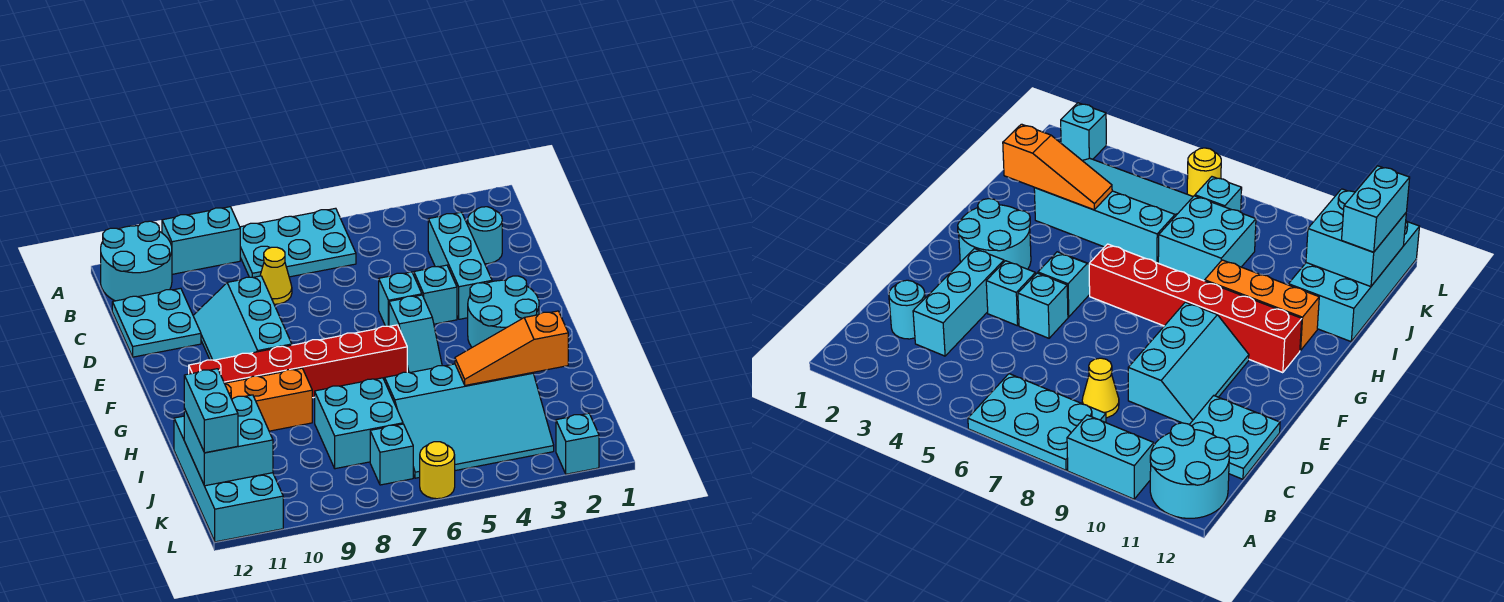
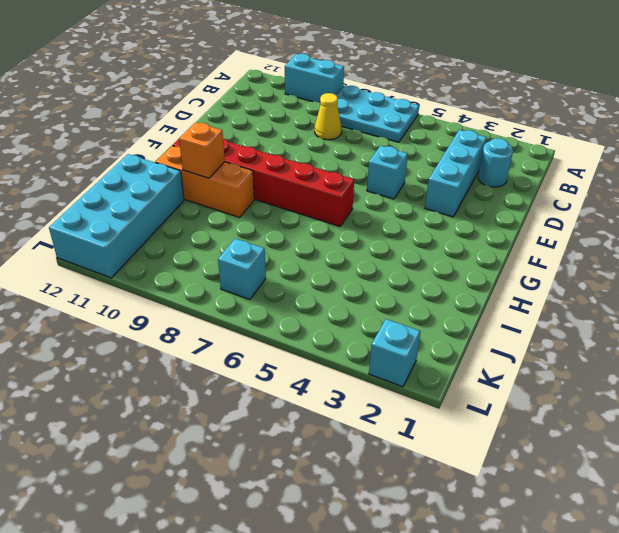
orange brick H10 level 2 -> none
none -> cyan round brick A11:B12 level 1
none -> cyan plate C11:D12 level 1
none -> cyan slope D9:F10 level 1 top 9

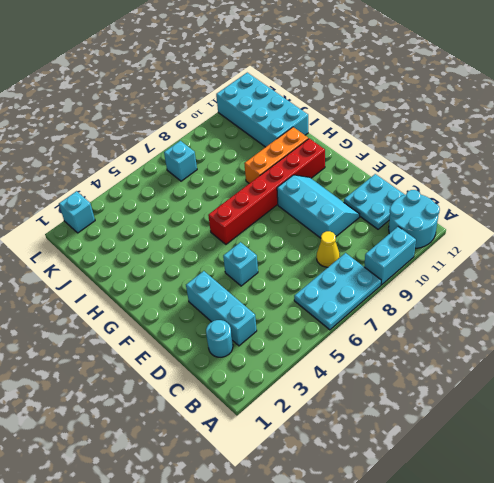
none -> cyan brick E4 level 1
none -> cyan round brick F2:G3 level 1
none -> cyan slope F5:G5 level 1 top F

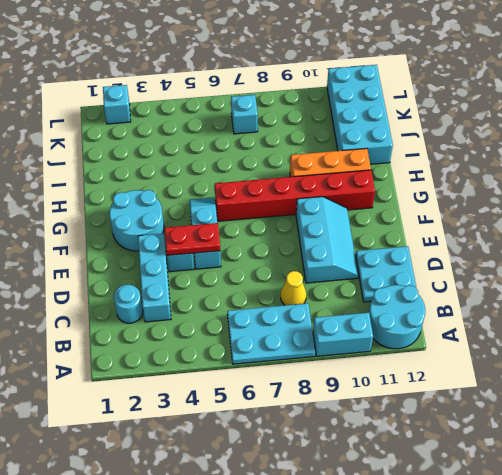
red plate E4:E5 level 2 -> none
none -> cyan slope I3:K6 level 1 top I
none -> cyan brick I7:J8 level 1
none -> yellow round brick L6 level 1

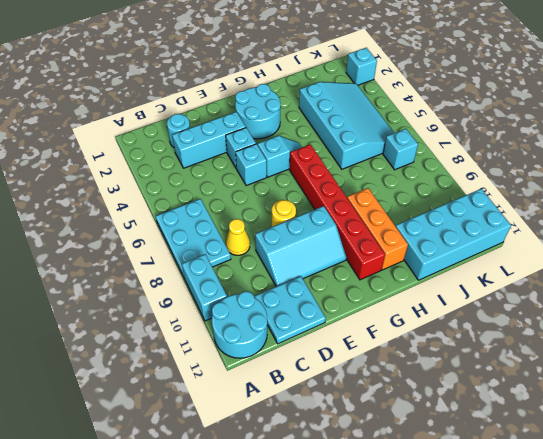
yellow round brick E8 level 1 -> yellow round brick L6 level 1
none -> cyan brick I7:J8 level 1
none -> orange slope I2:I4 level 2 top 2
none -> cyan brick J11:K12 level 2

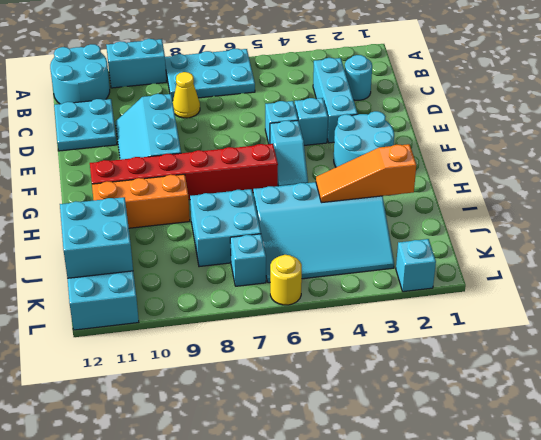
none -> cyan brick J12:K12 level 3

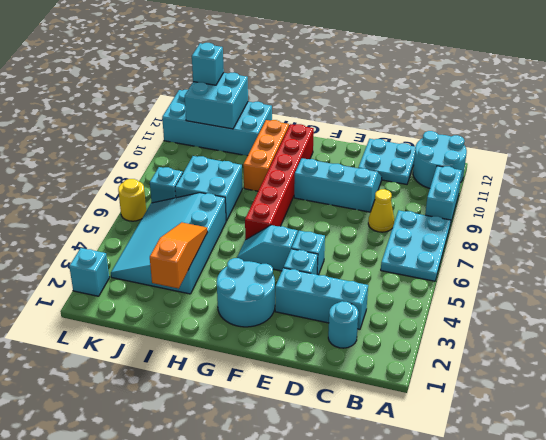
cyan brick K12 level 3 -> cyan brick J12:K12 level 3

